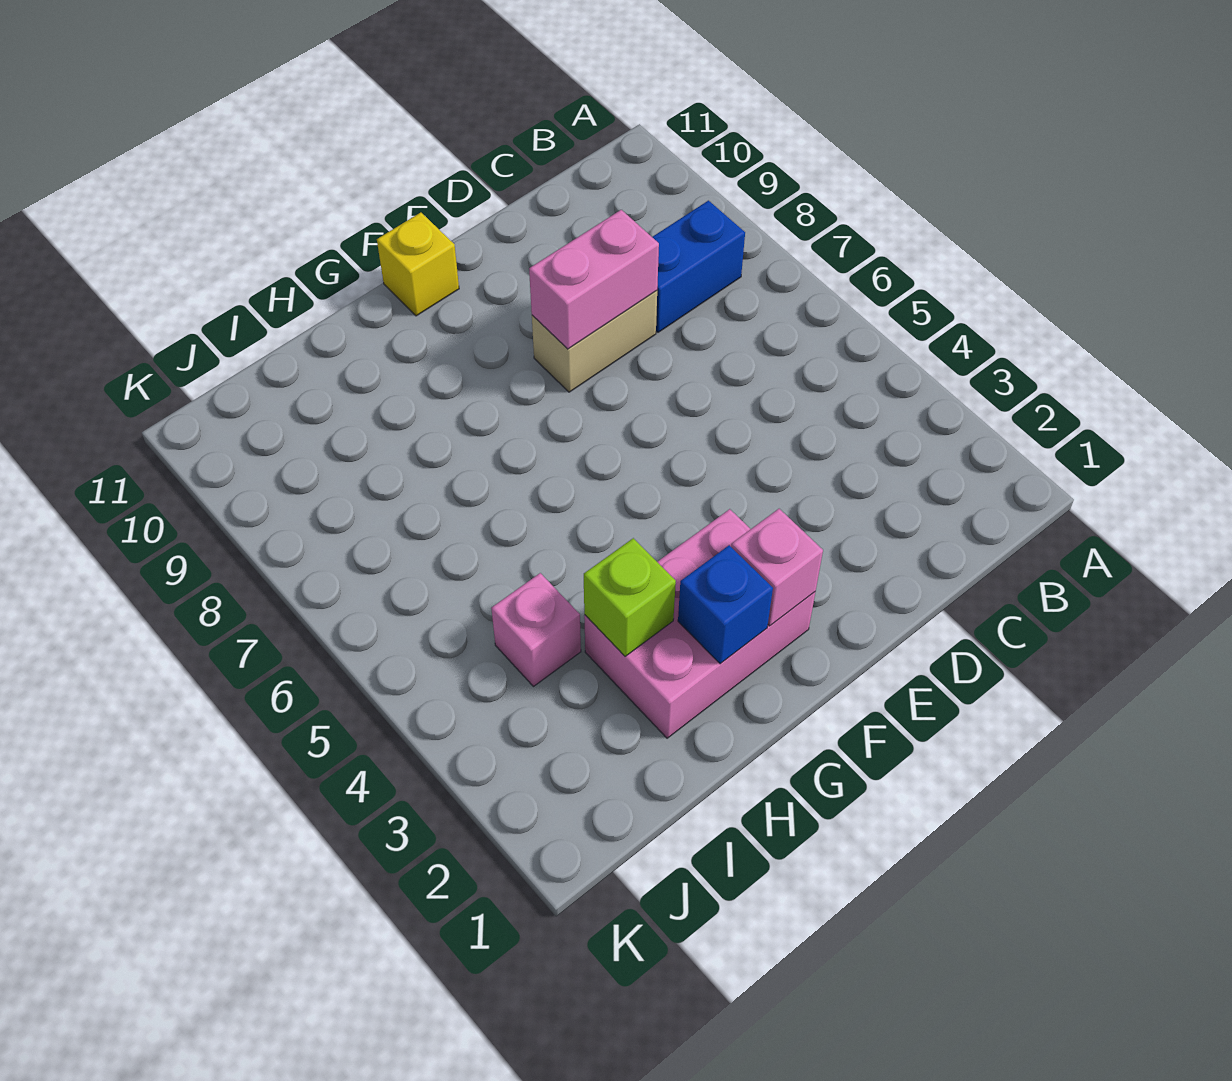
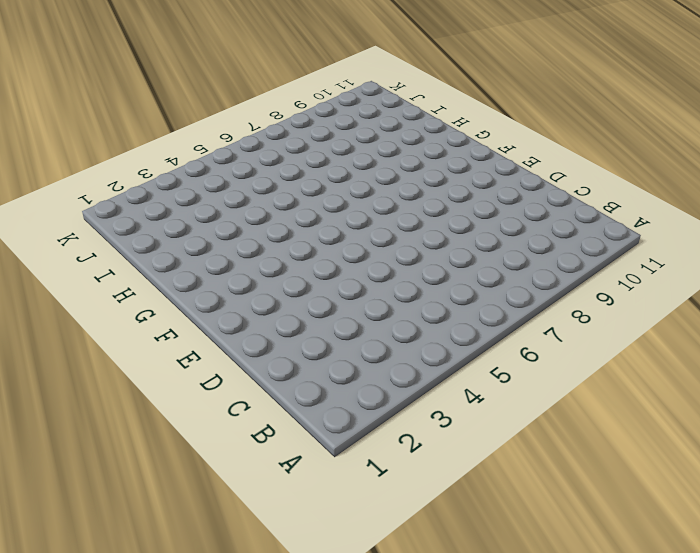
none -> blue brick B8:C8 level 1
none -> tan brick D8:E8 level 1

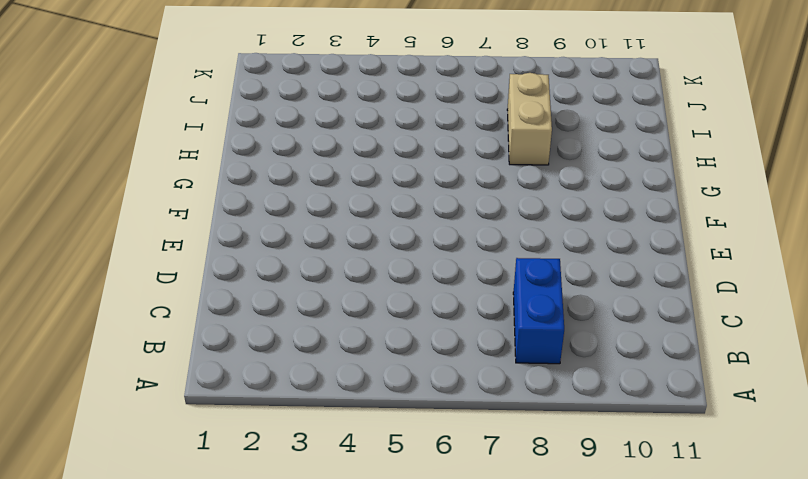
tan brick H8:I8 level 1 -> tan brick D8:E8 level 1
none -> pink brick F2:H3 level 1
none -> yellow brick F11 level 1

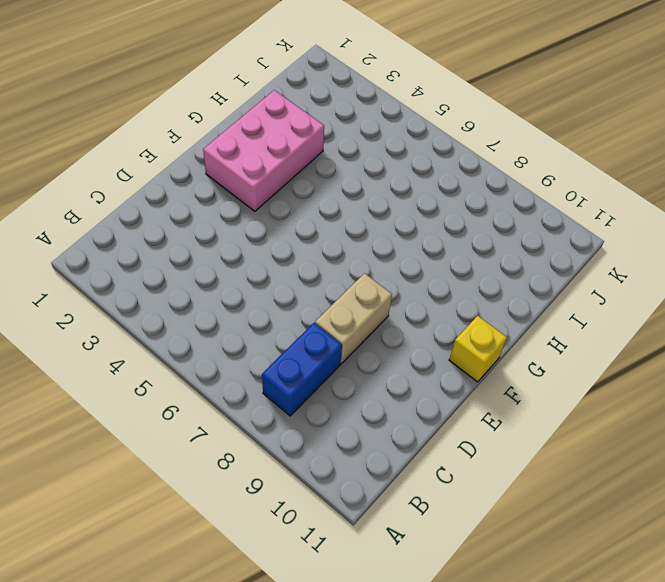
none -> pink brick I4 level 1
none -> pink brick D8:E8 level 2

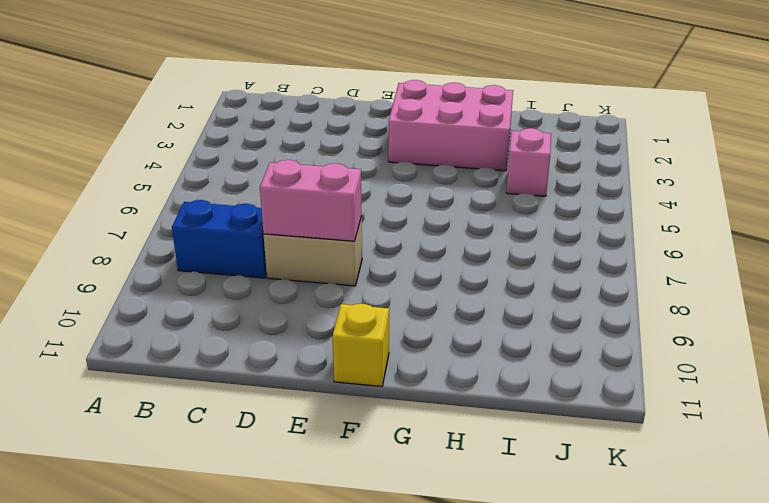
none -> pink brick F2 level 2
none -> blue brick G2 level 2

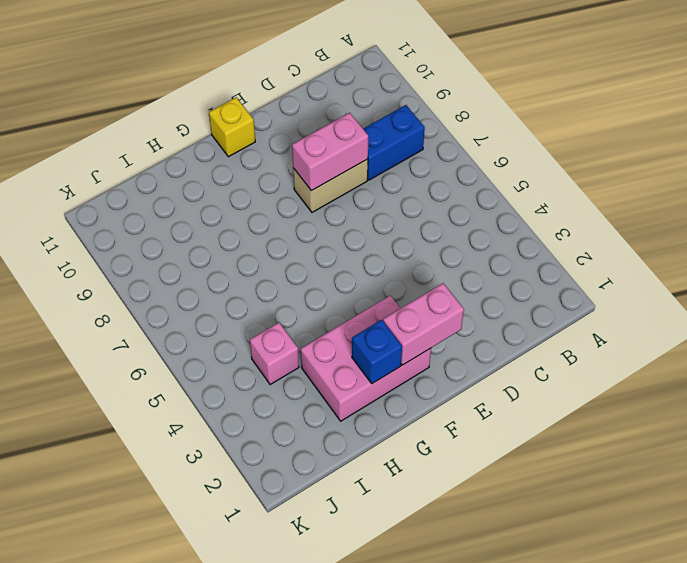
pink brick E2:F2 level 2 -> pink brick F2 level 2
none -> lime brick H3 level 2

